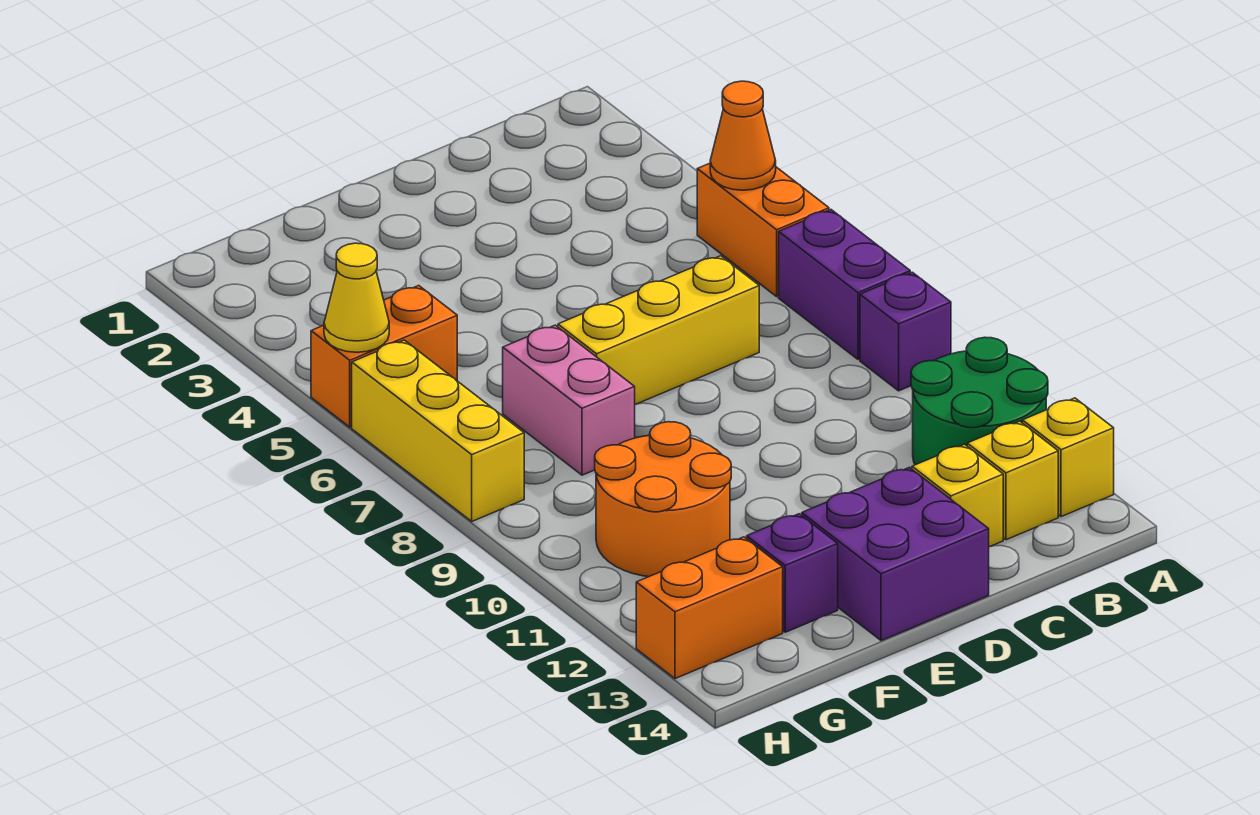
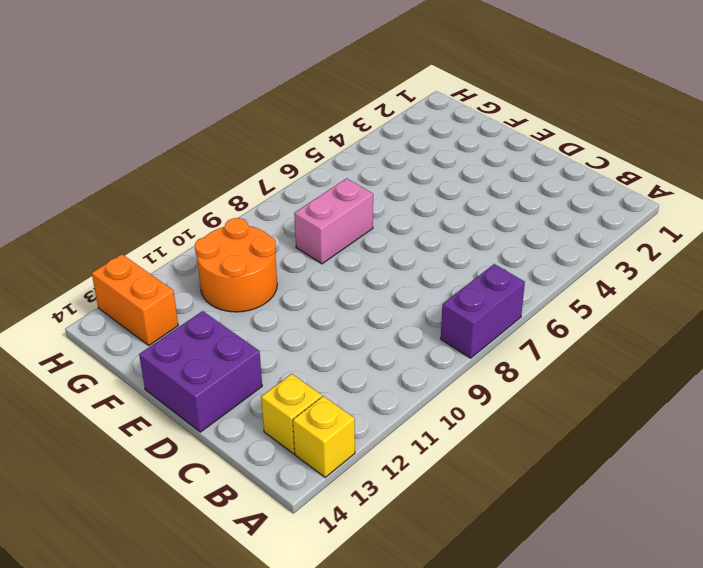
none -> orange brick A5:A6 level 1
none -> purple brick A9 level 1
none -> green round brick A11:B12 level 1

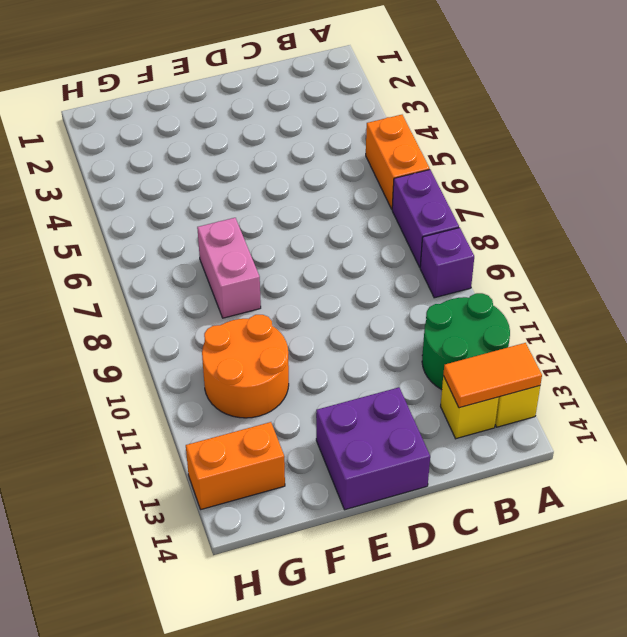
orange tile A13:B13 level 2 -> none
none -> yellow brick C7:E7 level 1
none -> yellow brick C13 level 1
none -> purple brick F13 level 1

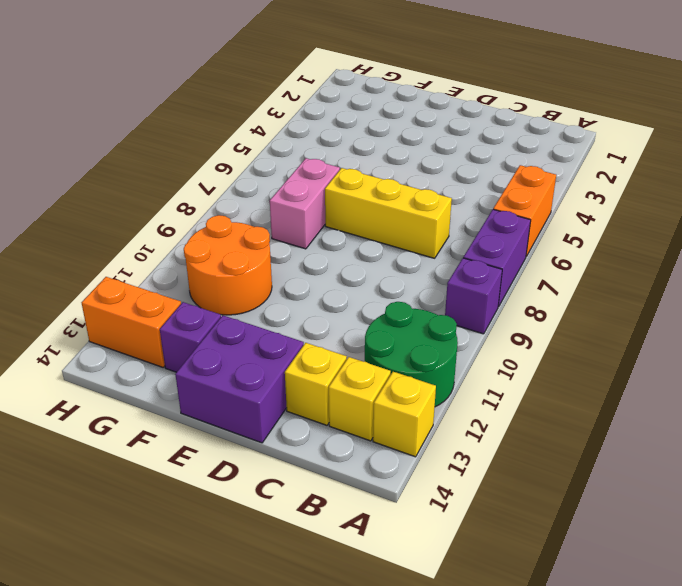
none -> orange brick G5:H5 level 1
none -> yellow brick H6:H8 level 1
none -> orange cone A5 level 2

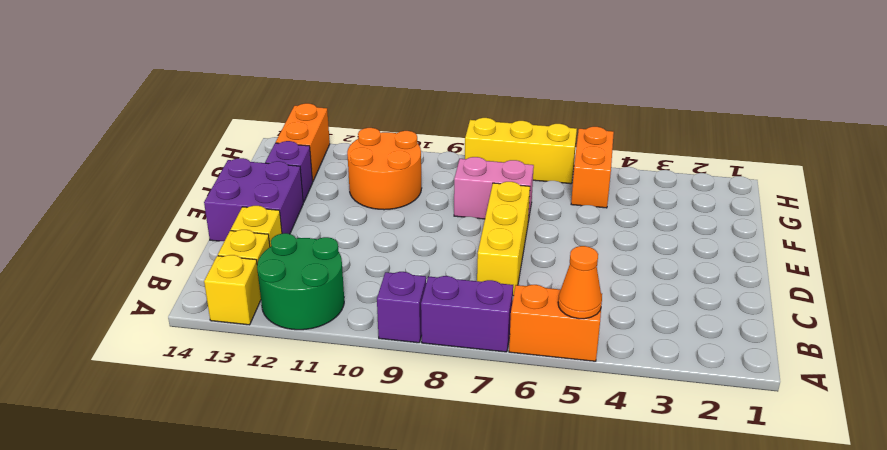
none -> yellow cone H5 level 2

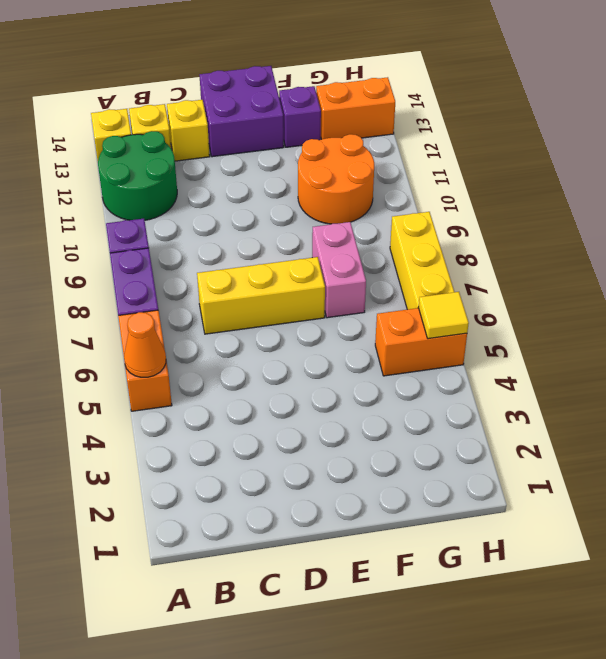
yellow tile H5 level 2 -> yellow cone H5 level 2

